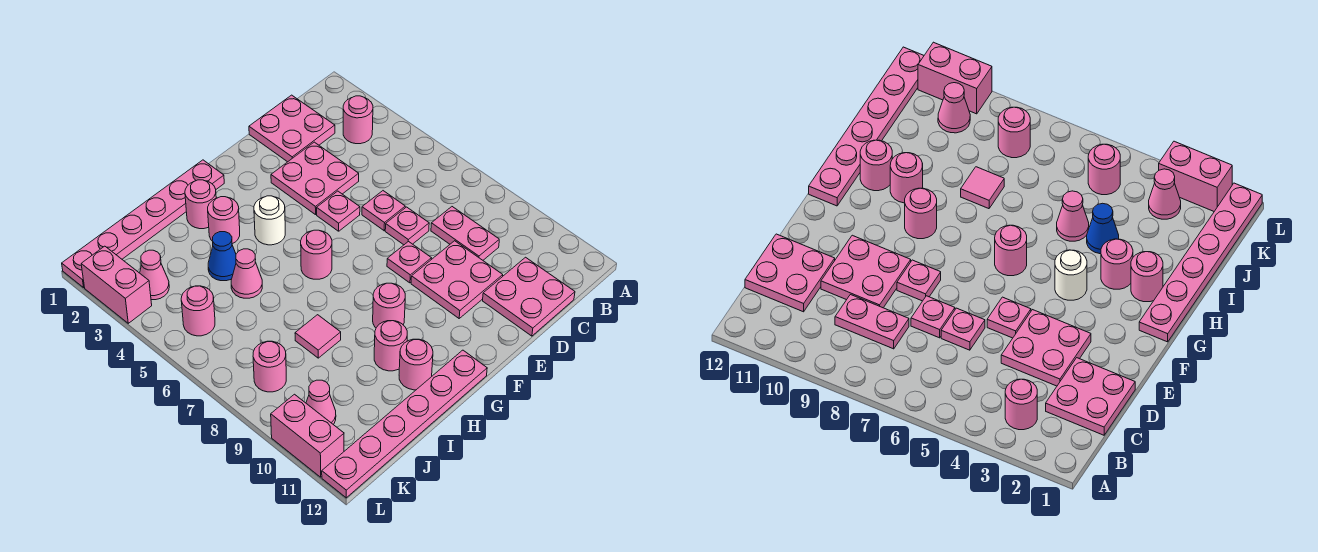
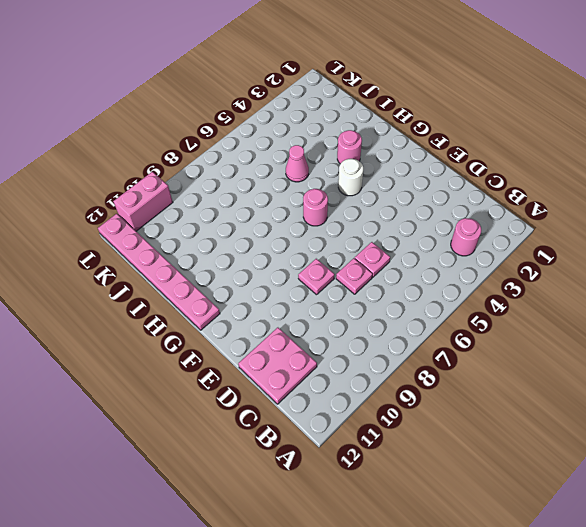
none -> pink plate C1:D2 level 1
none -> pink plate C8:C9 level 1
none -> pink plate D3:E4 level 1

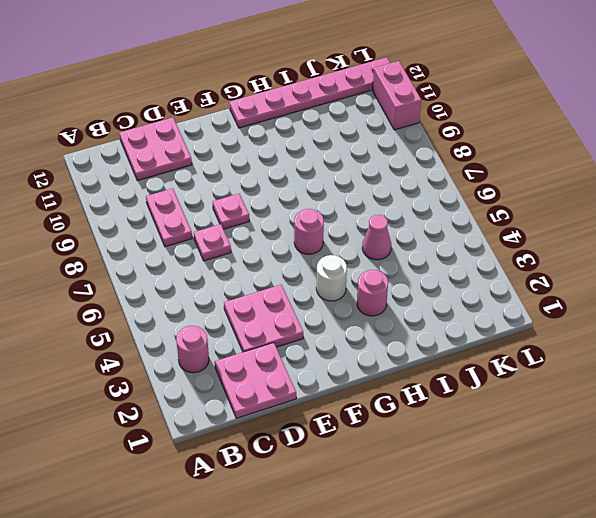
none -> pink plate D6 level 1
none -> pink plate D9:E10 level 1
none -> pink plate E5 level 1

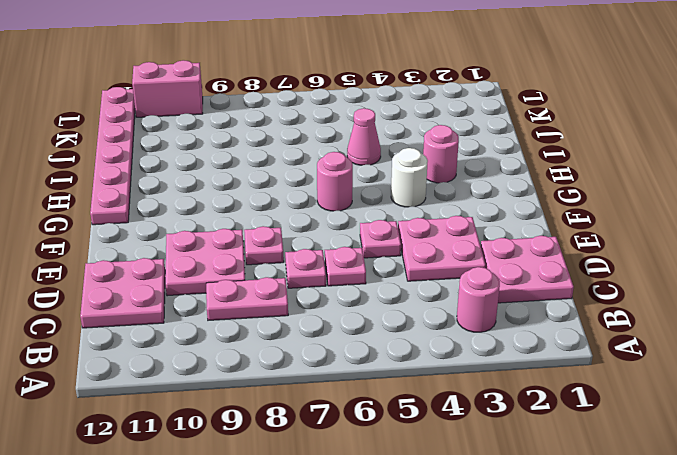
none -> pink plate G1:L1 level 1
none -> pink round brick G9 level 1
none -> pink round brick H2 level 1

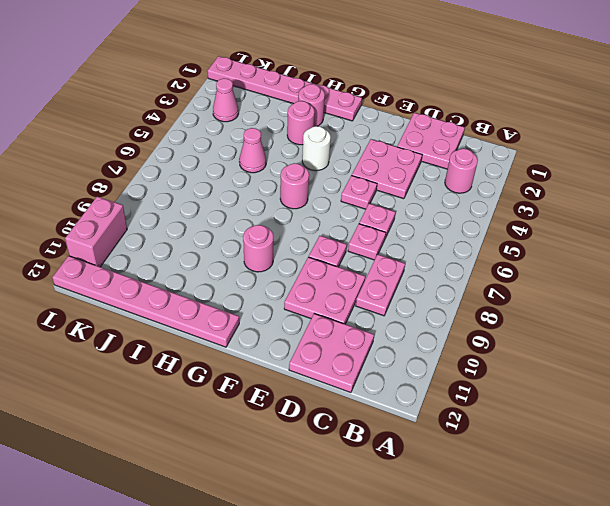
none -> pink round brick H10 level 1
none -> pink round brick H11 level 1
none -> blue cone I4 level 1

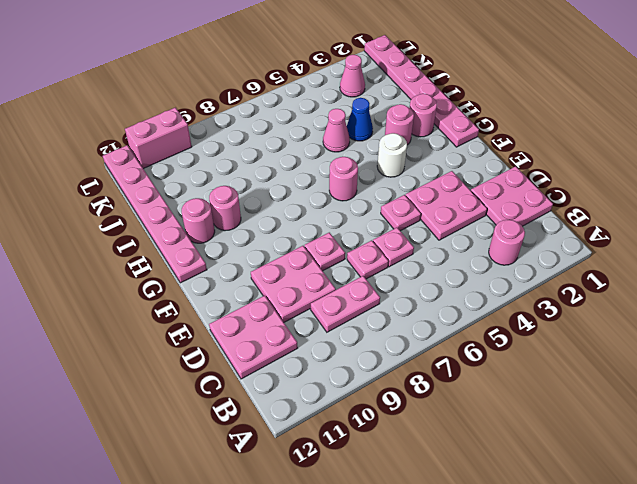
none -> pink round brick G9 level 1
none -> pink tile I8 level 1
none -> pink round brick K5 level 1

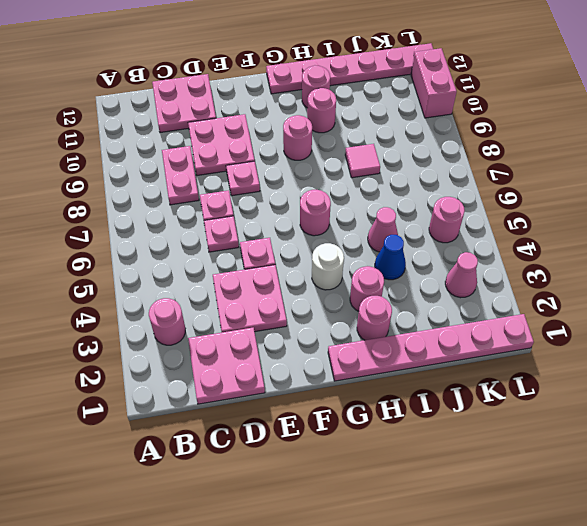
none -> pink round brick K8 level 1
none -> pink cone K10 level 1
none -> pink brick L2:L3 level 1

